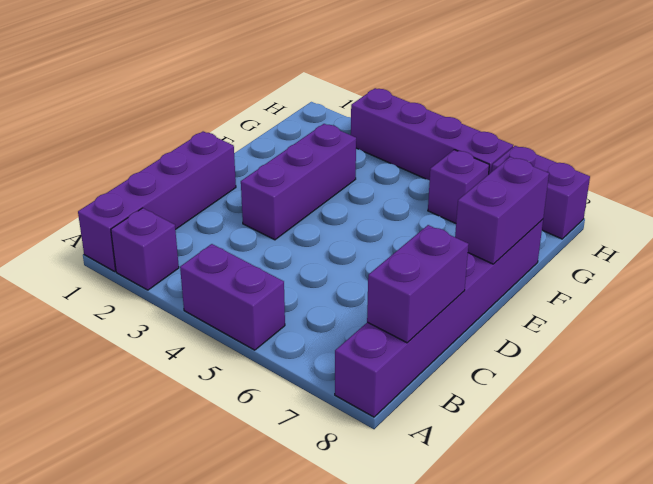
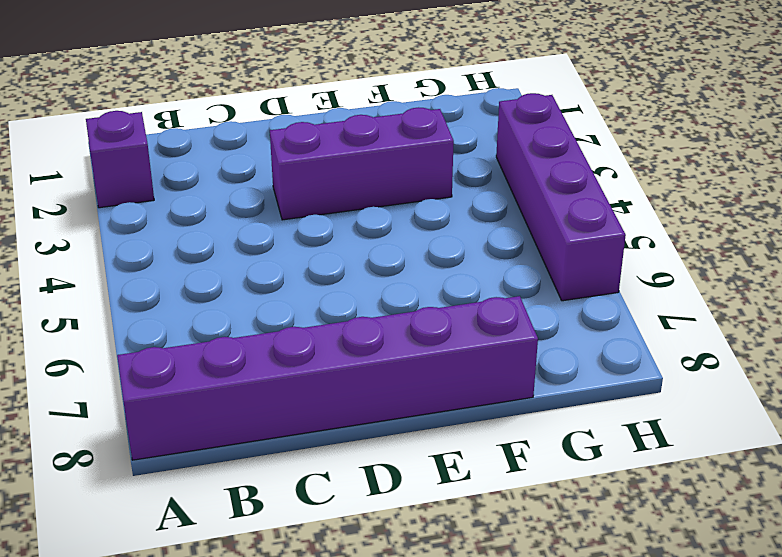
none -> purple brick A1:D1 level 1
none -> purple brick A4:A5 level 1

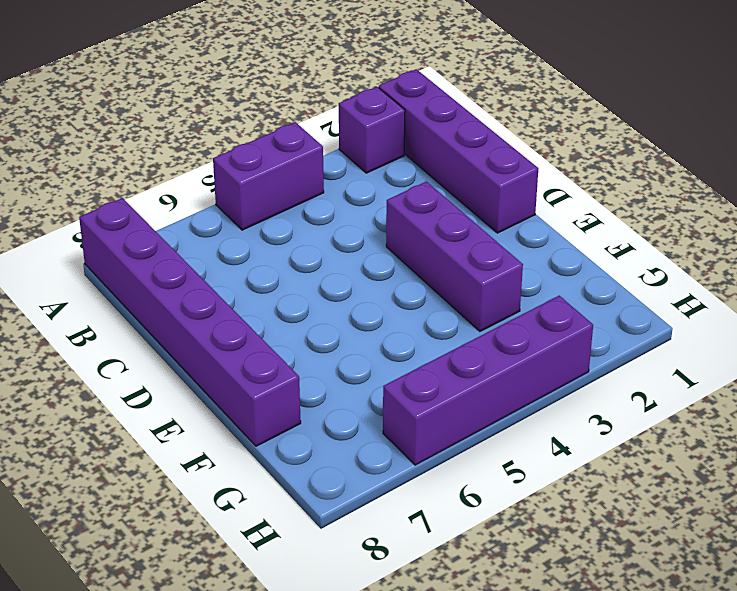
none -> purple brick G6 level 1
none -> purple brick H7:H8 level 1

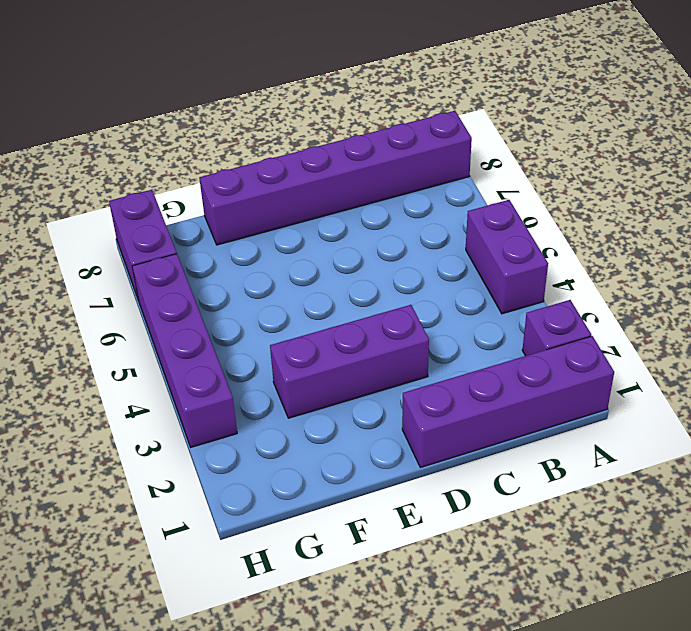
none -> purple brick G6 level 1
none -> purple brick B8:C8 level 2

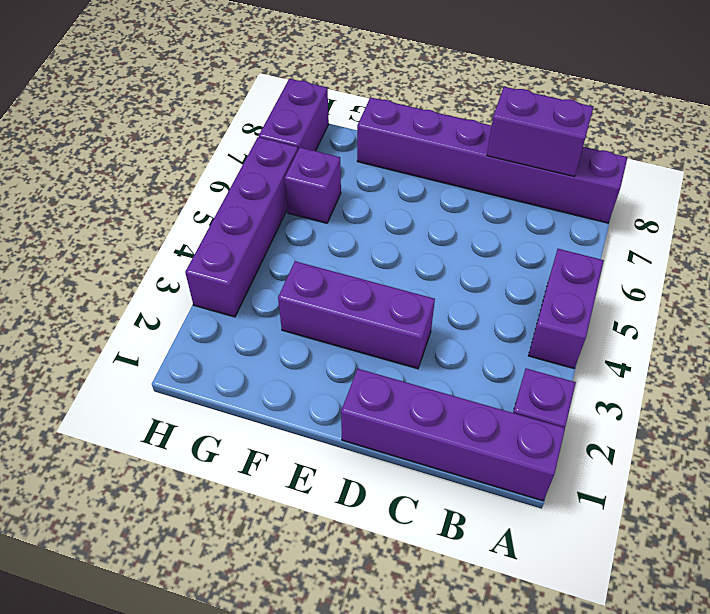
none -> purple brick E8:F8 level 2

